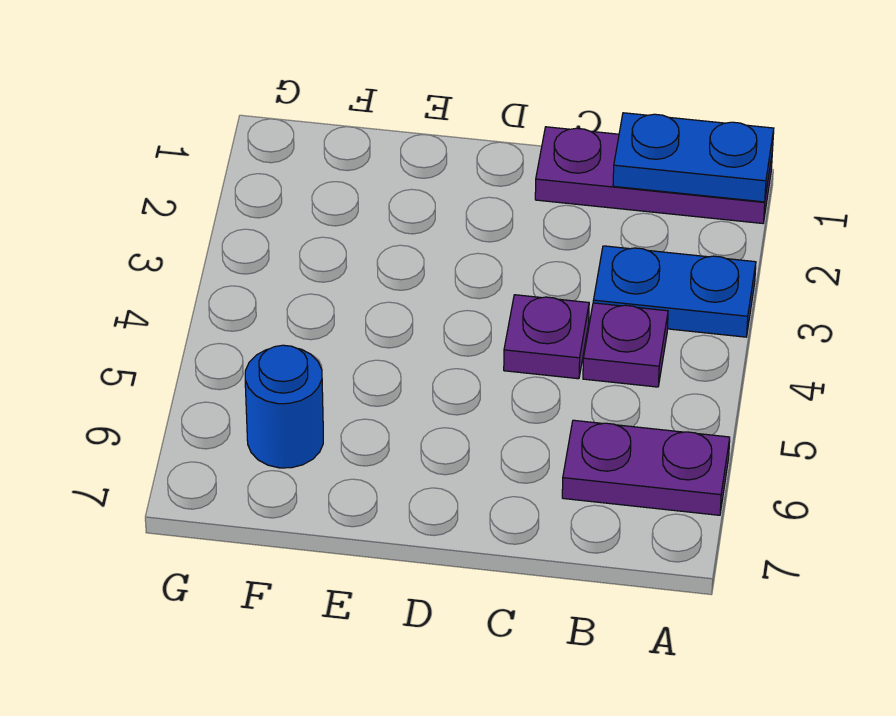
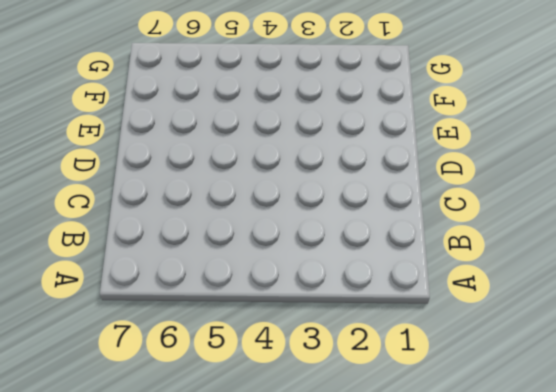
none -> purple plate A1:C1 level 1
none -> blue plate A3:B3 level 1

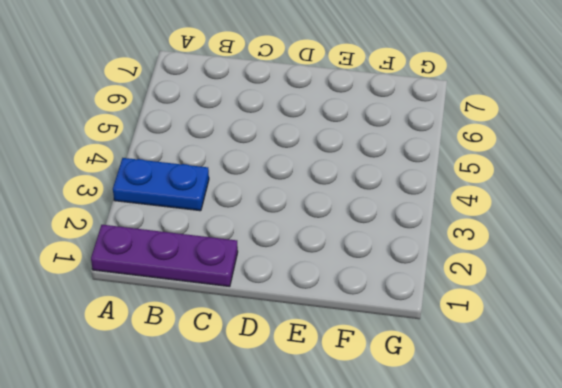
none -> purple plate A6:B6 level 1
none -> purple plate B4 level 1

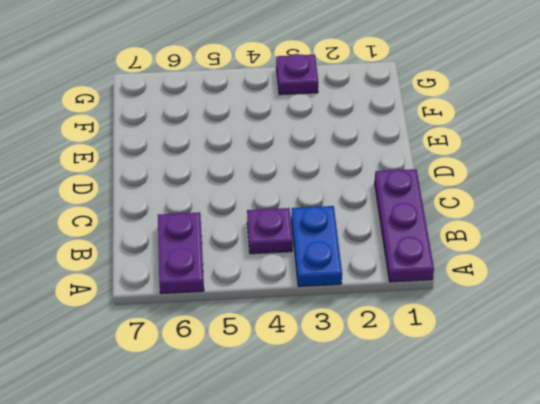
purple plate G3 level 1 -> purple plate C4 level 1
none -> blue round brick F6 level 1
none -> blue plate A1:B1 level 2

